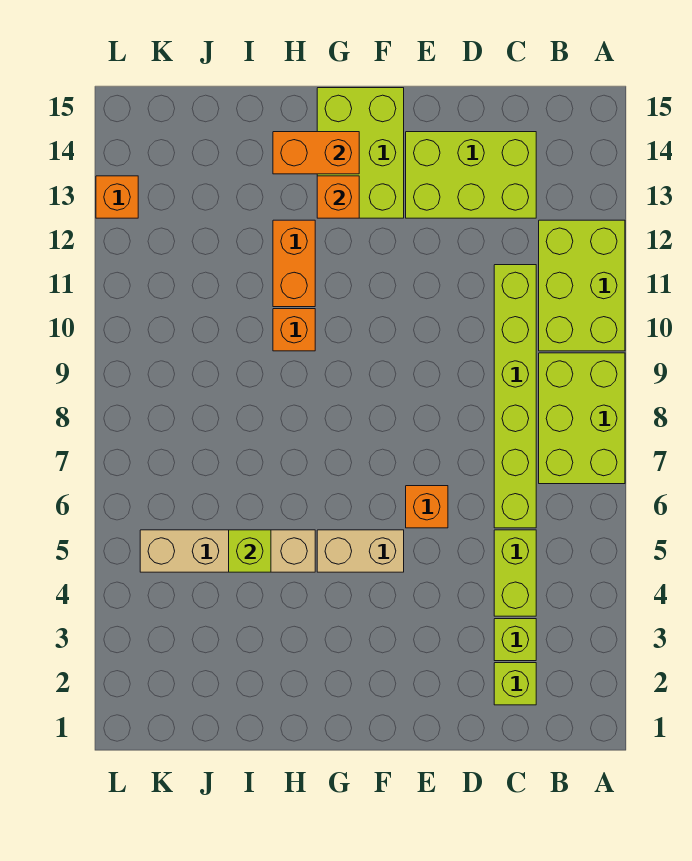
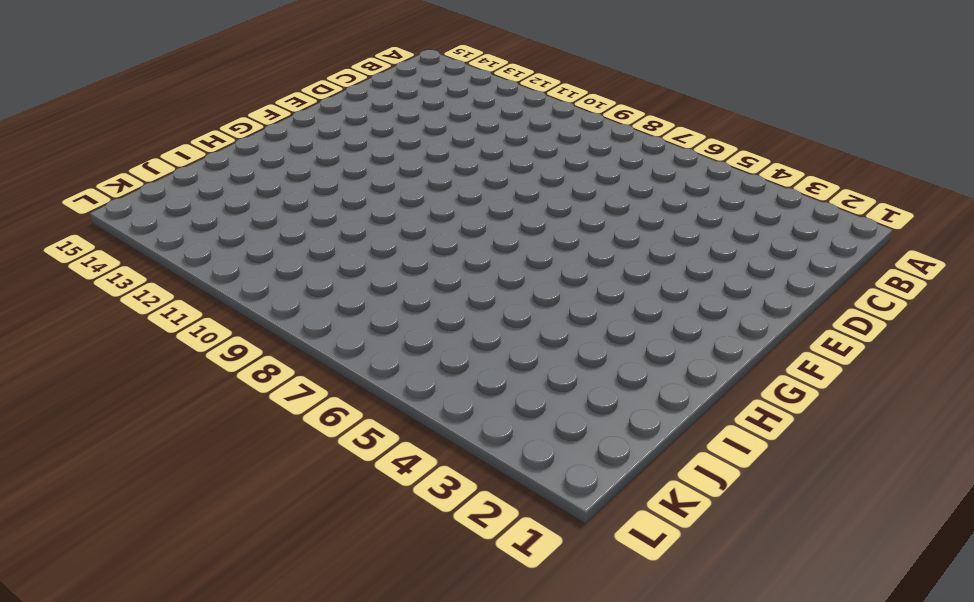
none -> lime brick A7:B9 level 1
none -> lime brick A10:B12 level 1
none -> lime brick C2 level 1

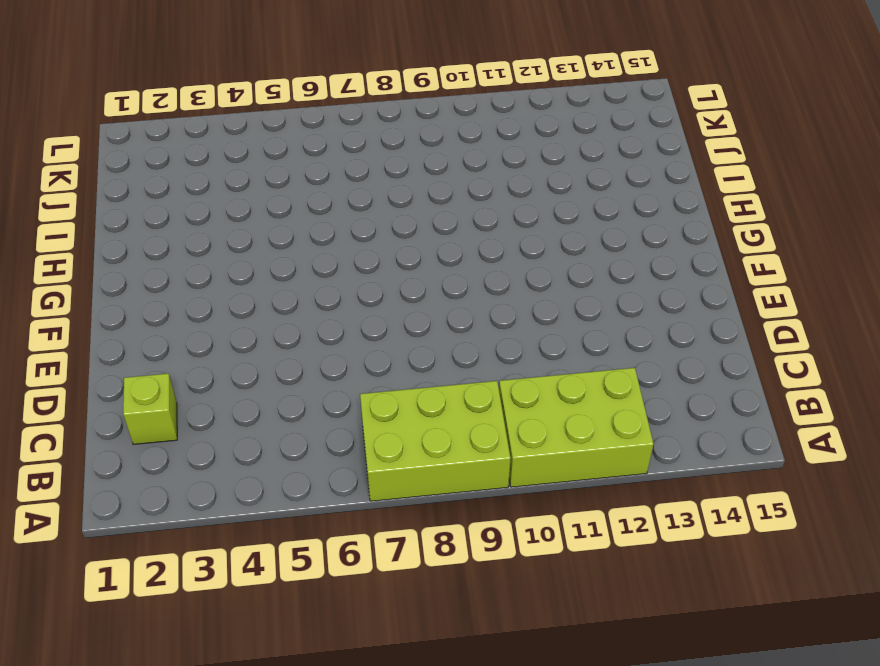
none -> lime brick C3 level 1
none -> lime brick C4:C5 level 1
none -> lime brick C6:C11 level 1

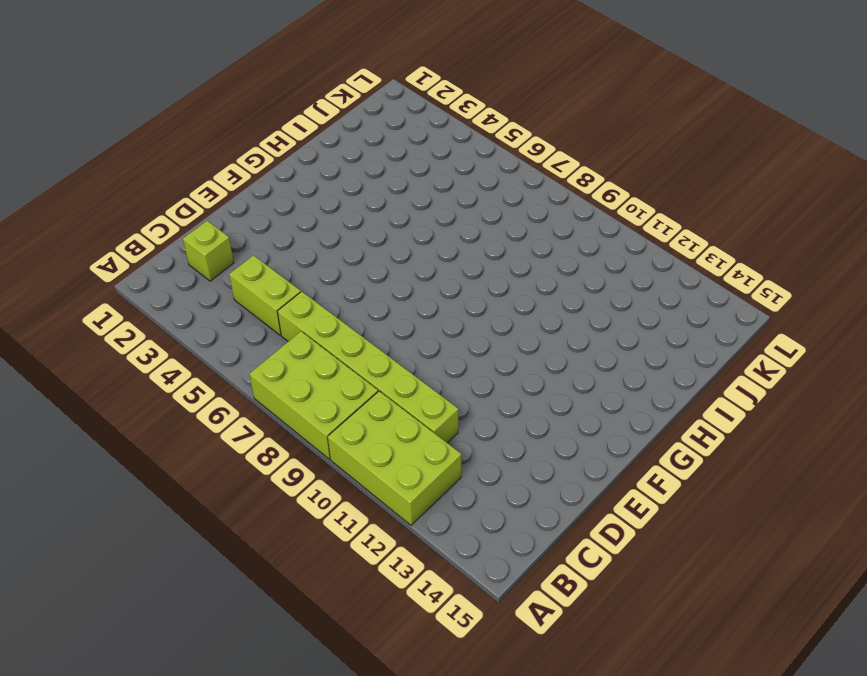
none -> lime brick C3 level 1
none -> lime brick C13:E14 level 1
none -> orange brick E6 level 1

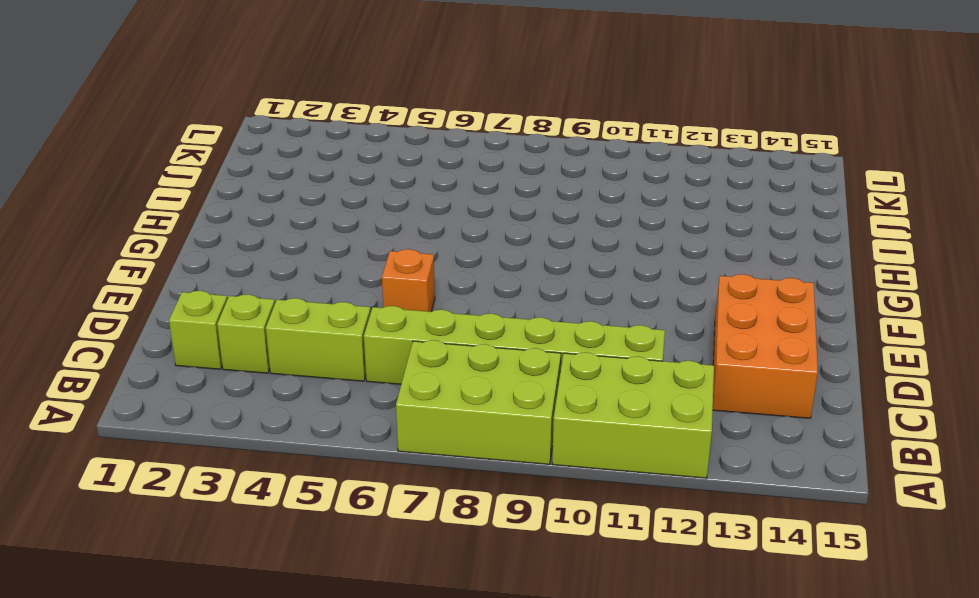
orange brick C13:E14 level 1 -> lime brick C13:E14 level 1
none -> tan brick F5:G5 level 1
none -> lime brick F13:G15 level 1
none -> tan brick H5:K5 level 1

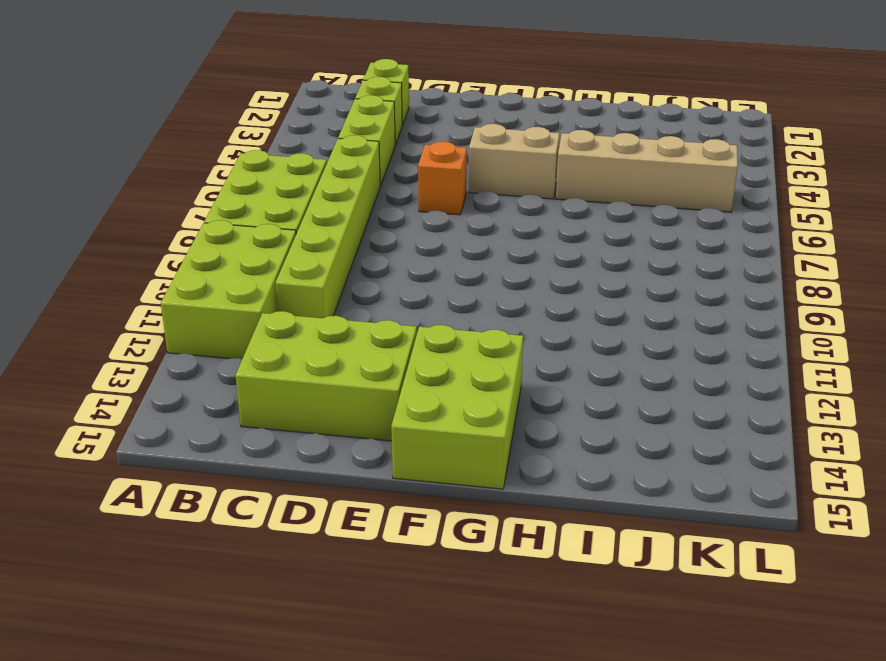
none -> orange brick H10 level 1
none -> orange brick H11:H12 level 1
none -> orange brick L13 level 1

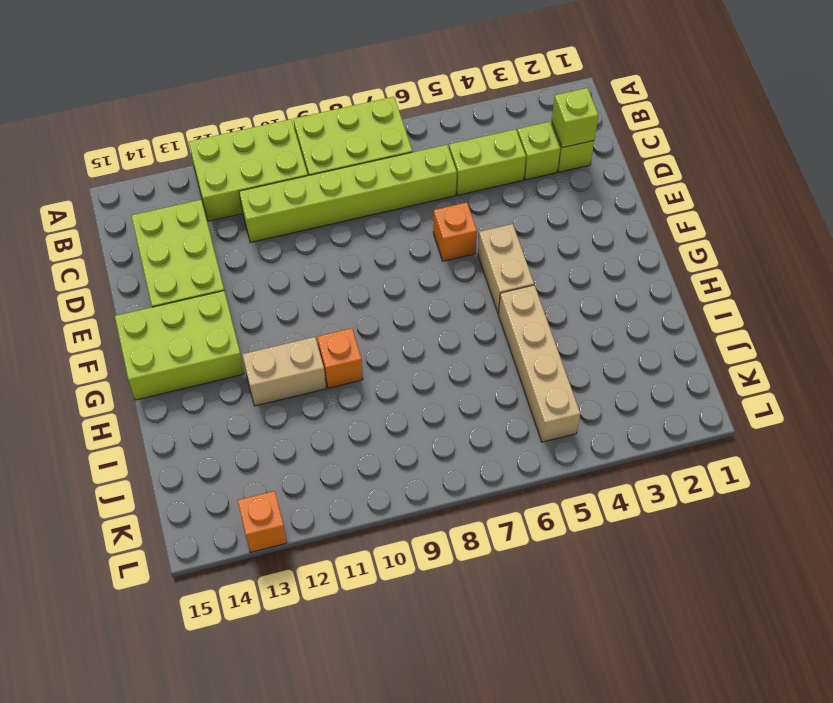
lime brick C2 level 2 -> lime brick I5 level 2
tan brick H11:H12 level 1 -> orange brick H11:H12 level 1
none -> orange brick G13 level 2
none -> orange brick G14:H14 level 2

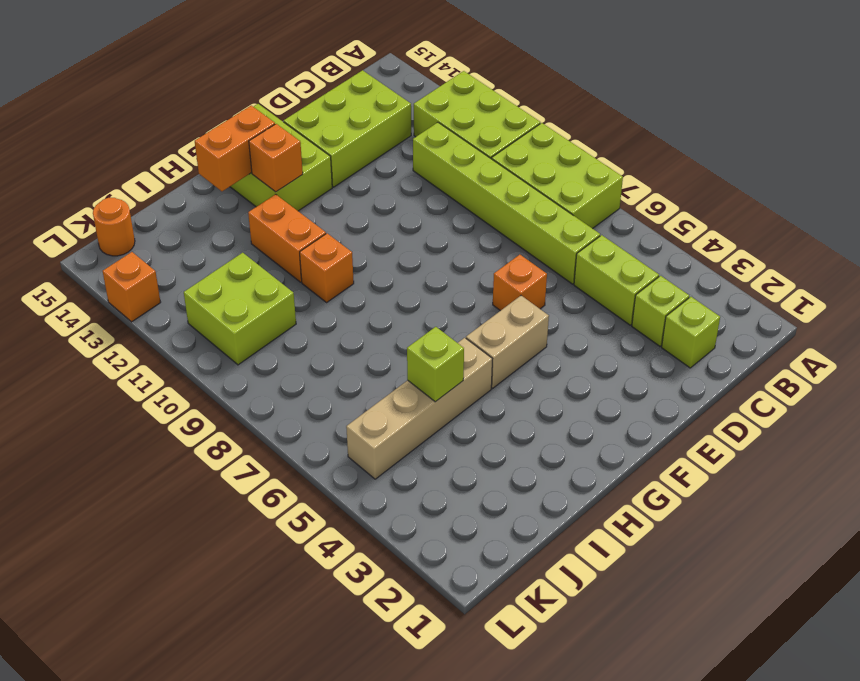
lime brick J10:K11 level 1 -> none
orange round brick K15 level 1 -> none

